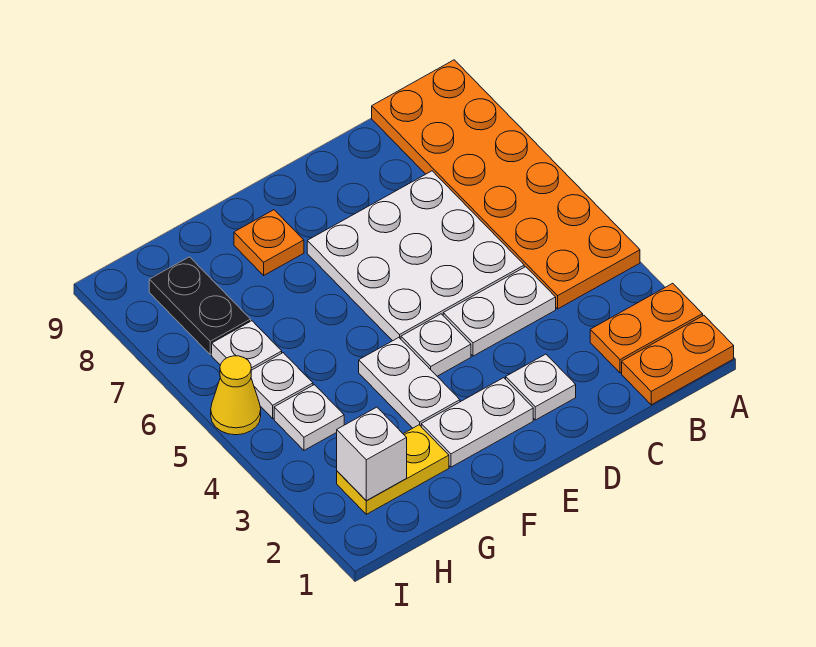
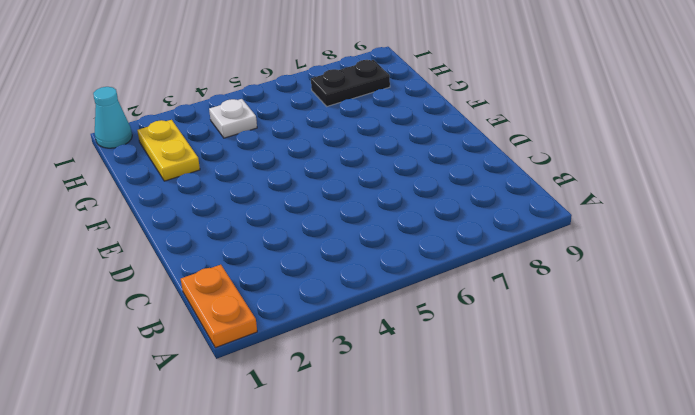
cyan cone I1 level 1 -> none
none -> orange plate A2:B2 level 1
none -> orange plate A4:B9 level 1
none -> white plate C4:D4 level 1

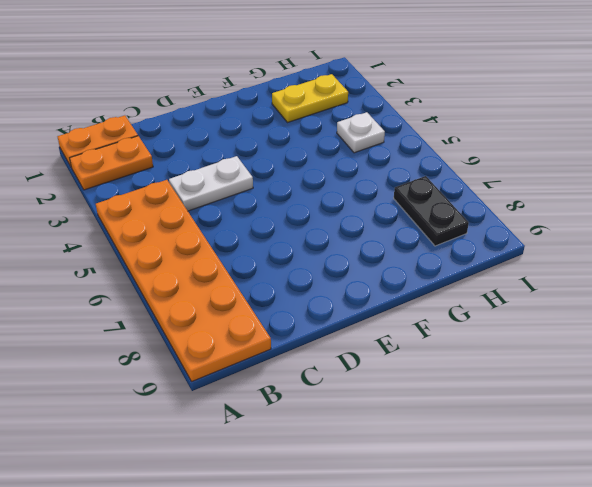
none -> white plate C5:E7 level 1
none -> white plate D2 level 1
none -> white plate E2:F2 level 1

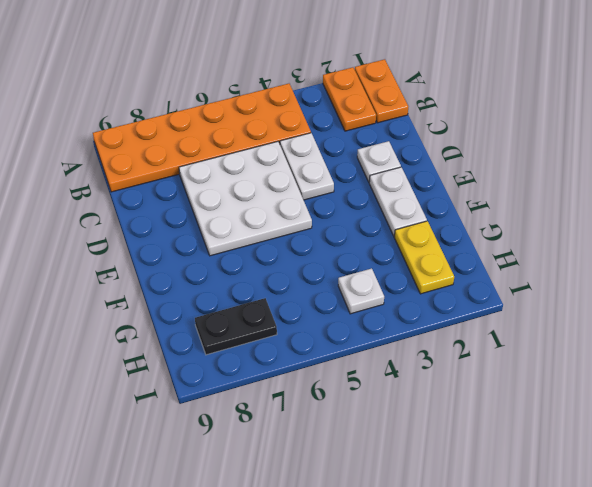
none -> white plate E4 level 1
none -> white plate F3:F4 level 1
none -> orange plate F8 level 1

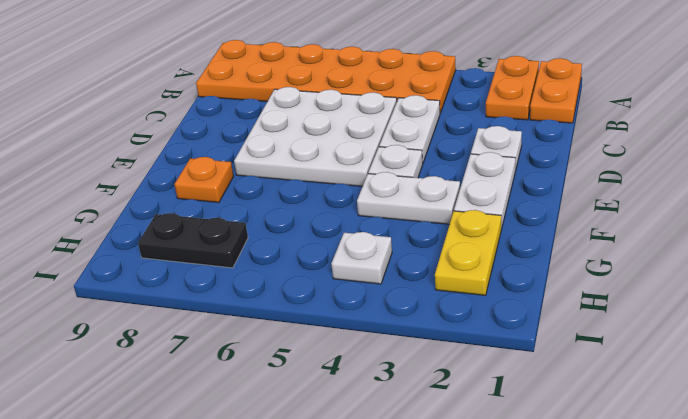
none -> white plate H5 level 1
none -> white plate H6 level 1
none -> yellow cone I5 level 1

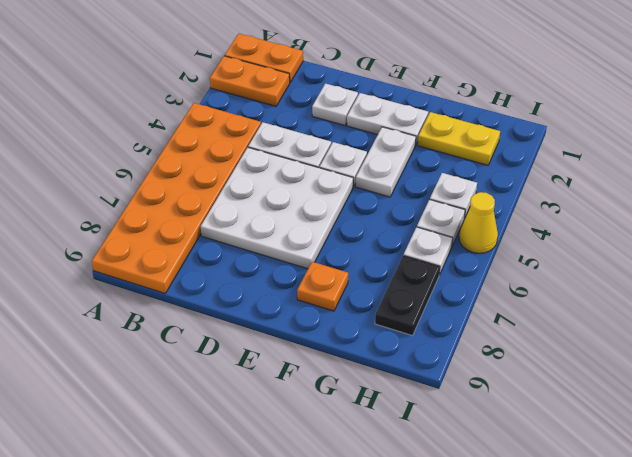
none -> white brick H2 level 2

